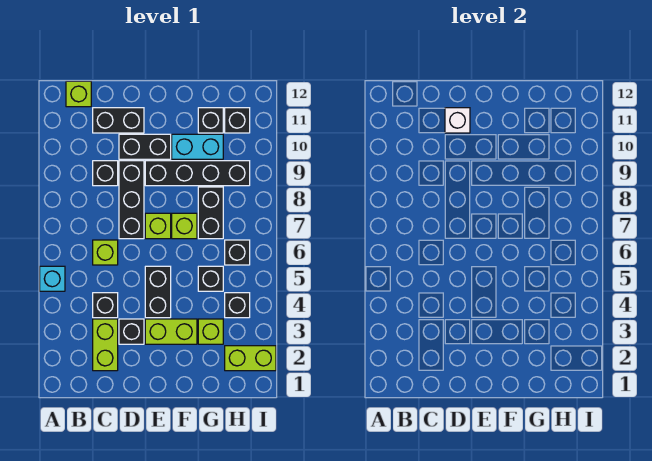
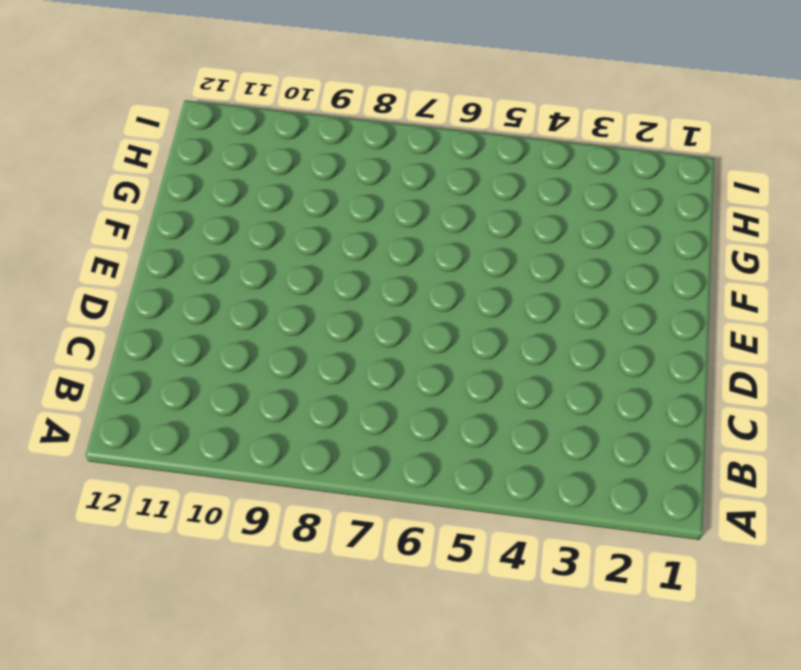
none -> cyan brick A5 level 1
none -> lime brick B12 level 1
none -> lime brick C2:C3 level 1

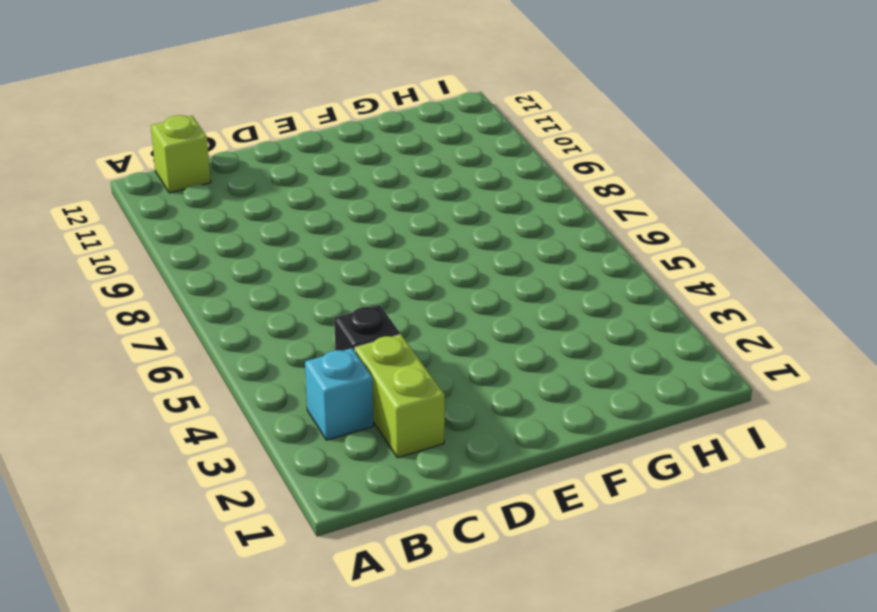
cyan brick B3 level 1 -> cyan brick A5 level 1
none -> lime brick C6 level 1
none -> black brick C9 level 1
none -> black brick C11:D11 level 1

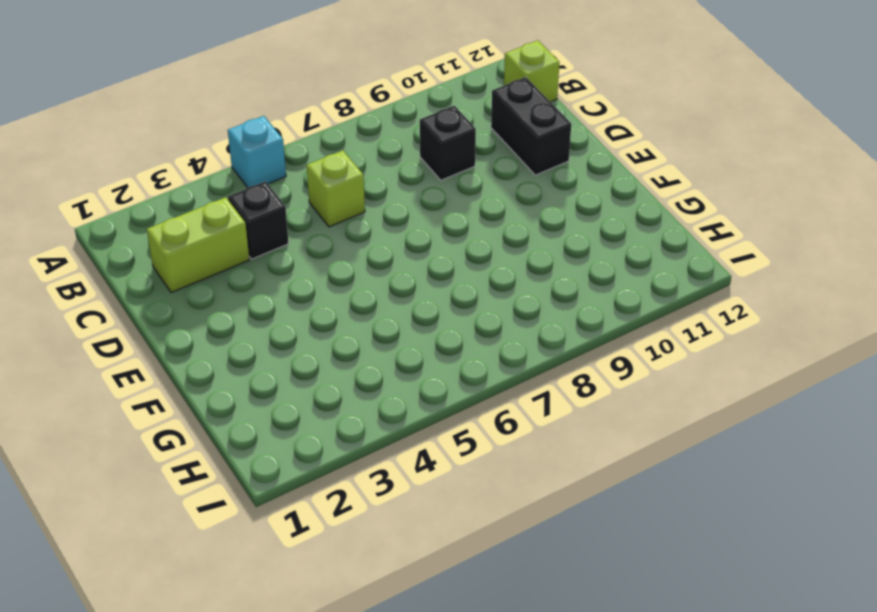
none -> black brick D3 level 1
none -> black brick D7:D9 level 1
none -> black brick D10:E10 level 1

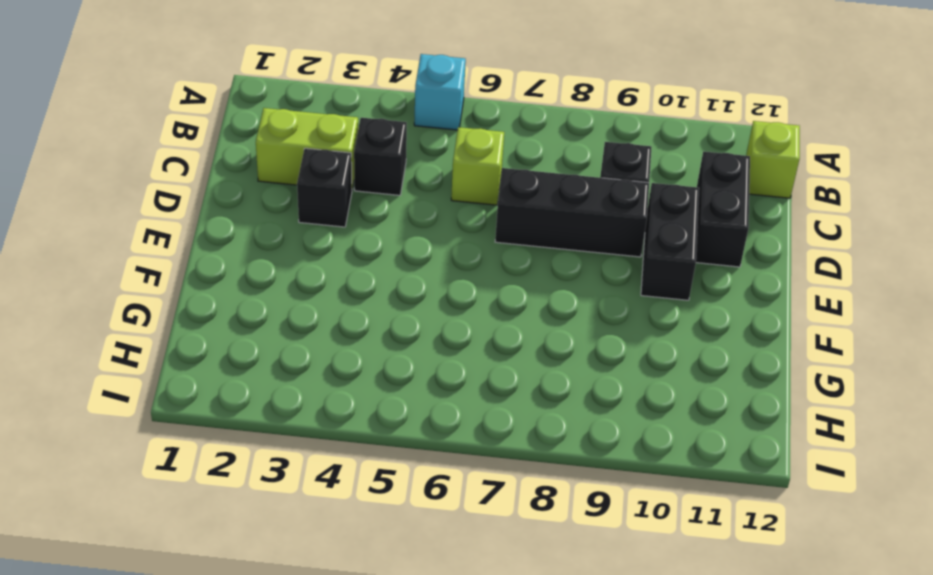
none -> lime brick E3:F3 level 1
none -> black brick E4:E5 level 1
none -> lime brick E7 level 1

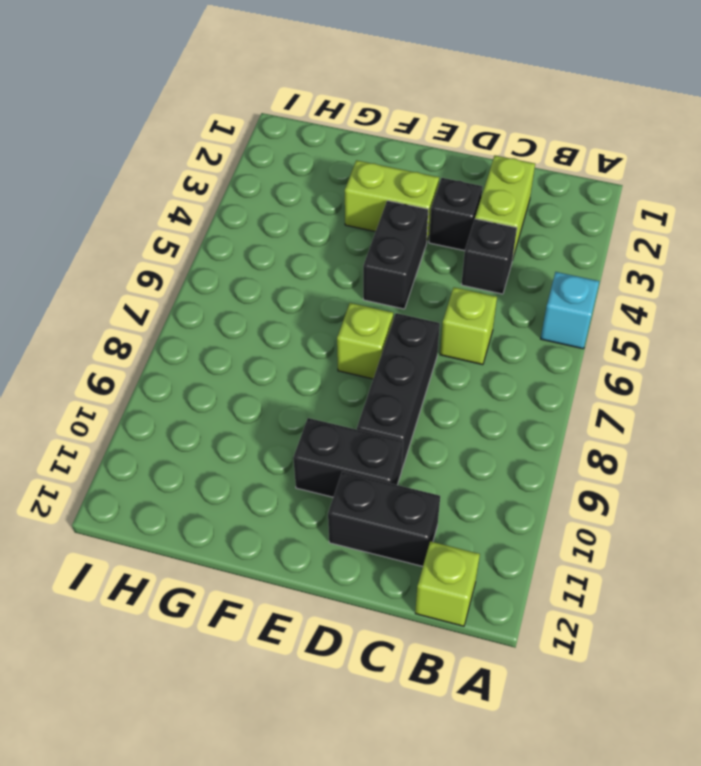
none -> black brick C9 level 1
none -> black brick E9:H9 level 1
none -> lime brick F7 level 1

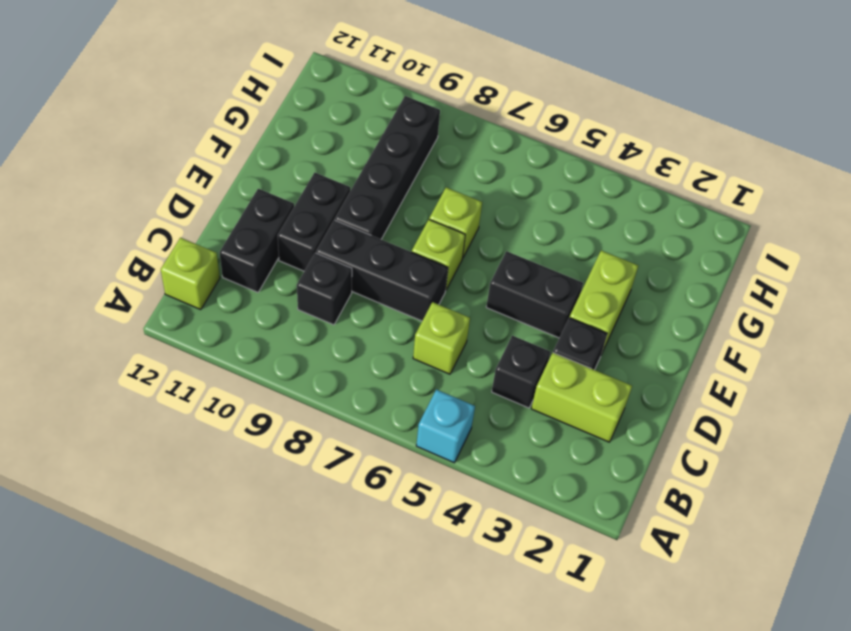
none -> cyan brick F10:G10 level 1
none -> lime brick G3 level 1
none -> black brick G5 level 1

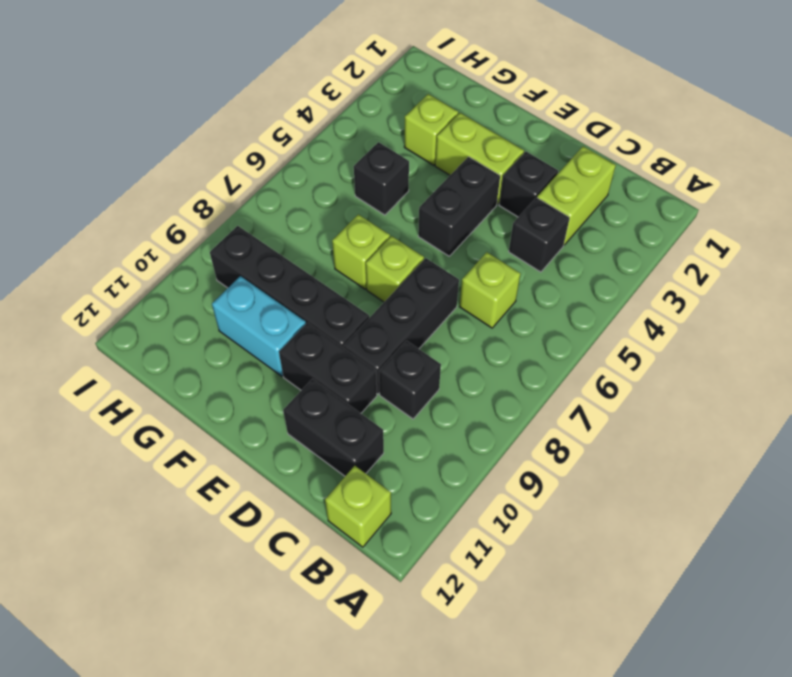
none -> cyan brick A5 level 1
none -> black brick G7:G8 level 1
none -> black brick G11 level 1

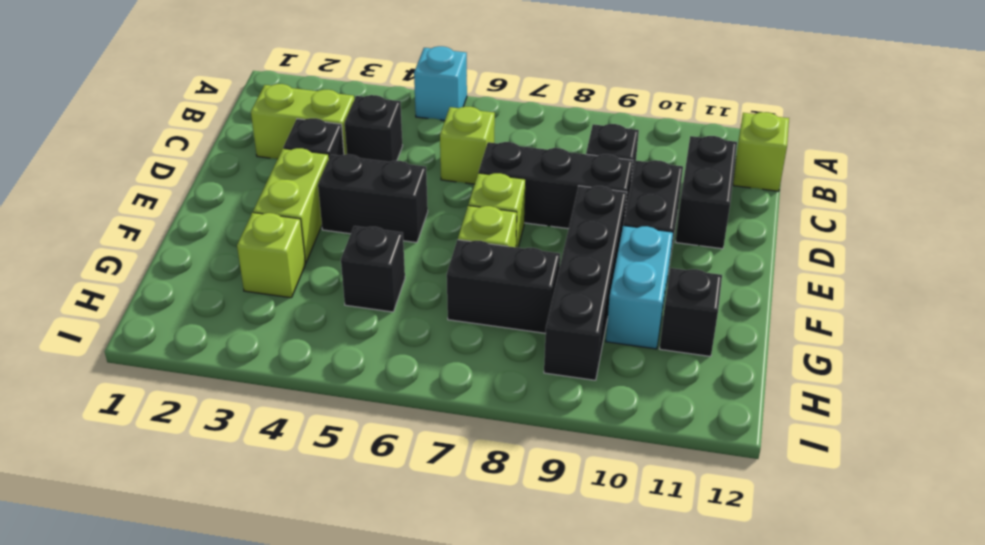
none -> lime brick H2:I2 level 1
none -> black brick H4 level 1
none -> black brick H6 level 1

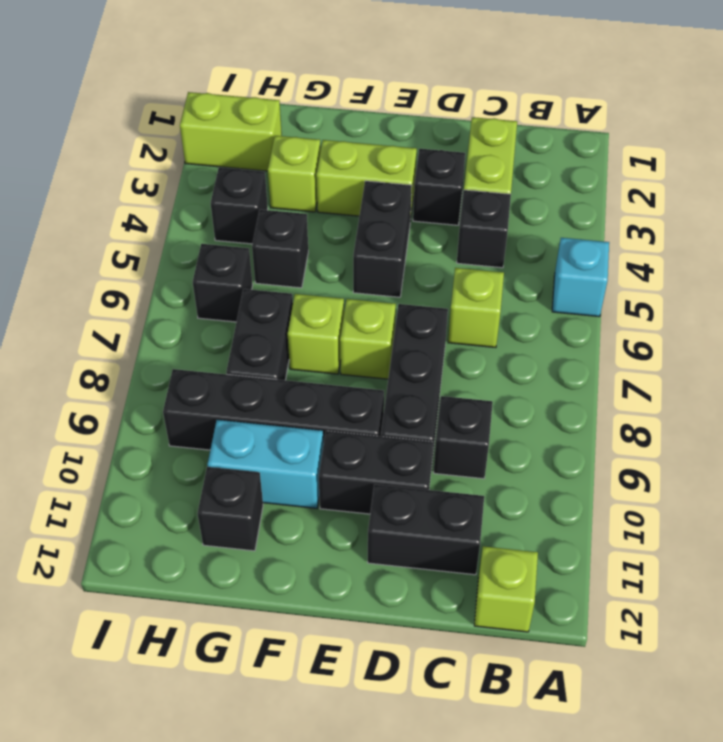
none -> black brick H11 level 1
none -> white brick D11 level 2

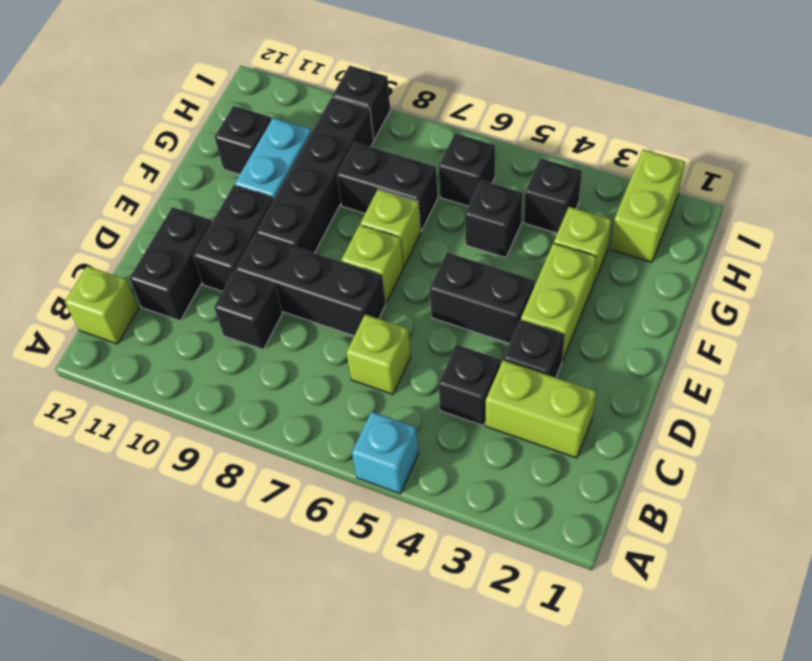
black brick I9 level 1 -> black brick H11 level 1
none -> white brick D11 level 2

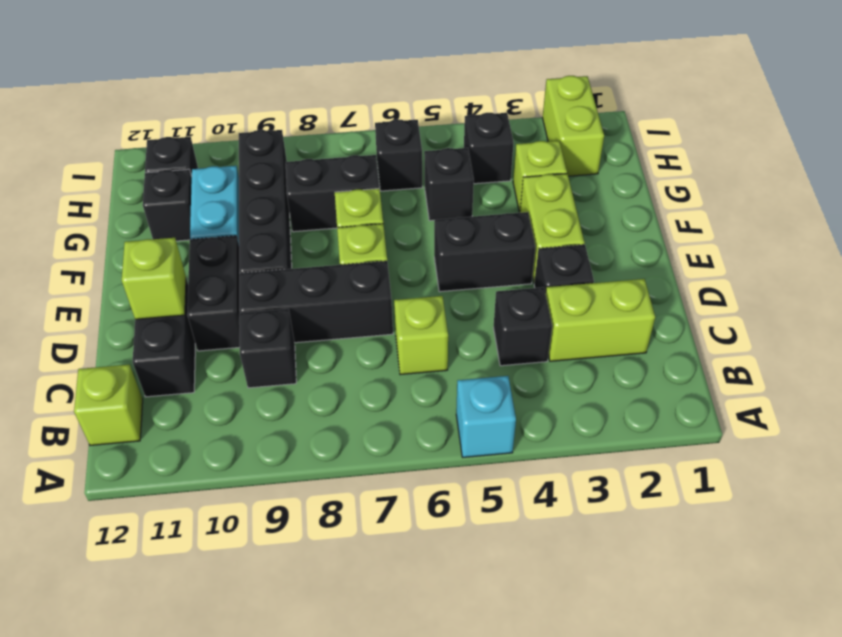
lime brick D11 level 2 -> white brick D11 level 2

